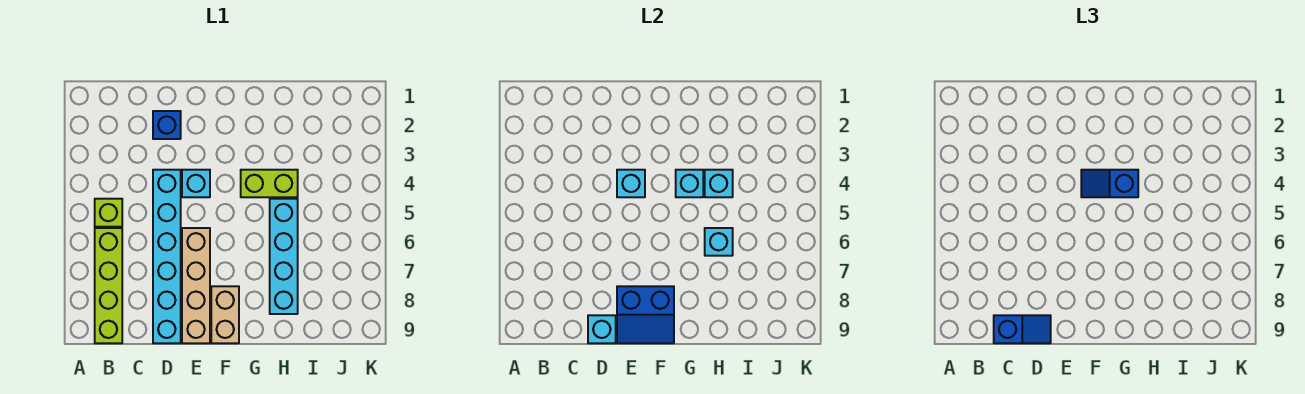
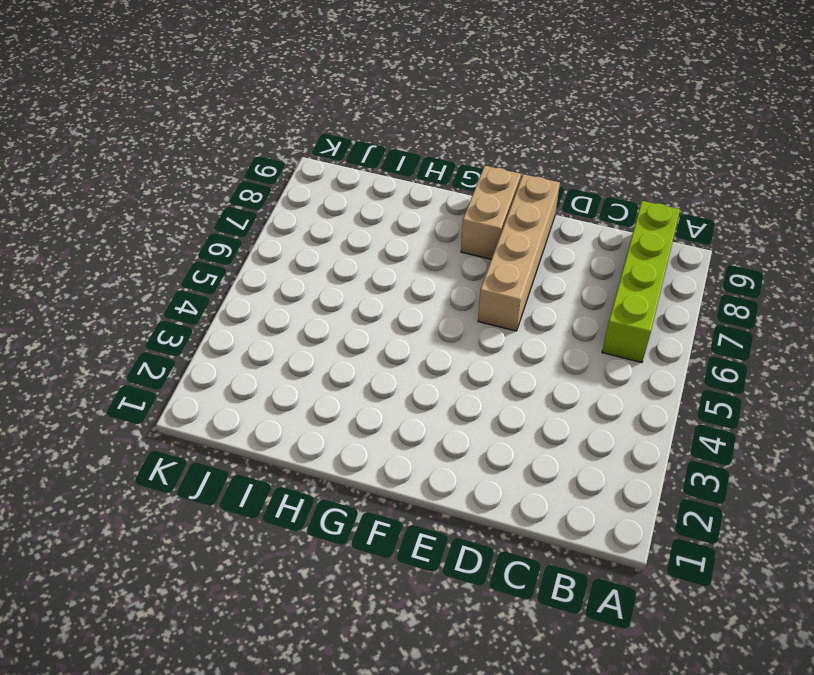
none -> lime brick B5 level 1
none -> blue brick D2 level 1
none -> cyan brick D4:D9 level 1

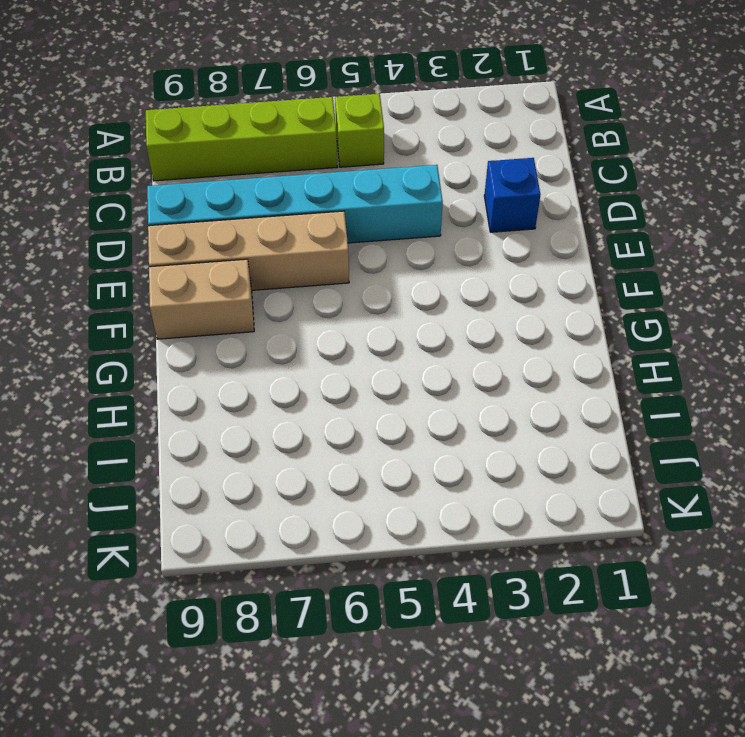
none -> cyan brick E4 level 1
none -> lime brick G4:H4 level 1
none -> cyan brick H5:H8 level 1

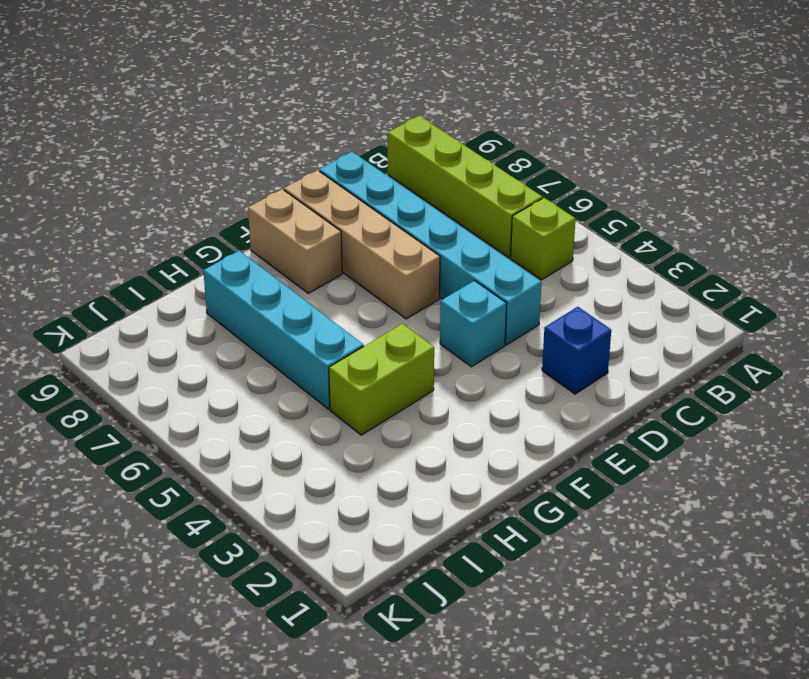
none -> cyan brick D9 level 2
none -> cyan brick E4 level 2
none -> blue slope E8:F9 level 2 top 8

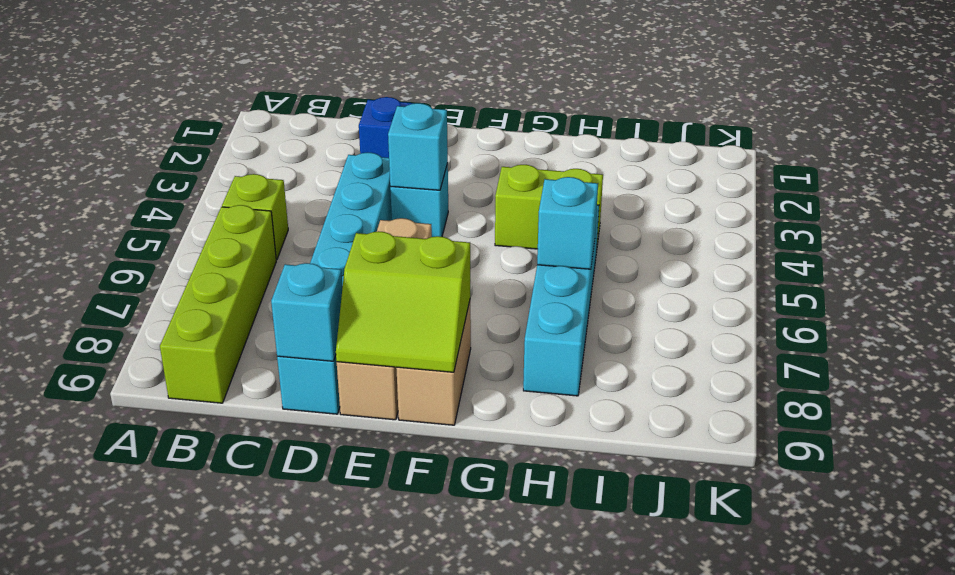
lime slope E8:F9 level 2 top 8 -> blue slope E8:F9 level 2 top 8
none -> cyan brick G4 level 2
none -> cyan brick H4 level 2
none -> blue slope C9:D9 level 3 top C

